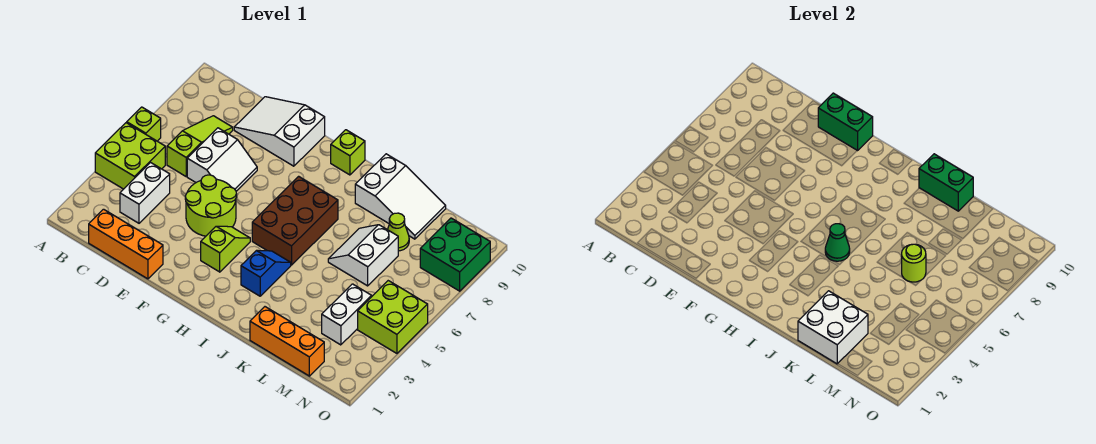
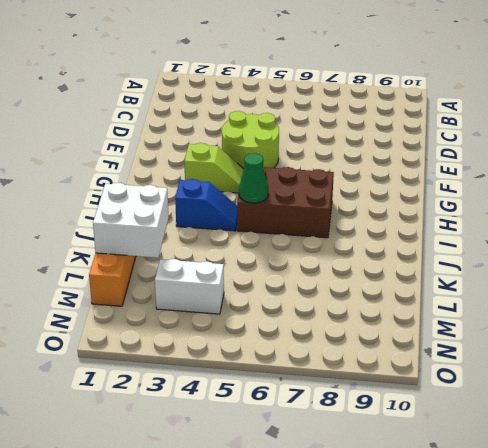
none -> lime brick A4:B5 level 1
none -> lime brick A6 level 1
none -> orange brick C1:E1 level 1

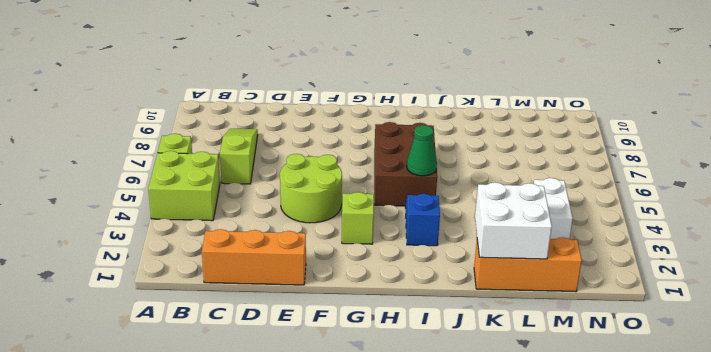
none -> white brick C3:C4 level 1
none -> white slope D6:E7 level 1 top D
none -> white slope D9:F10 level 1 top F

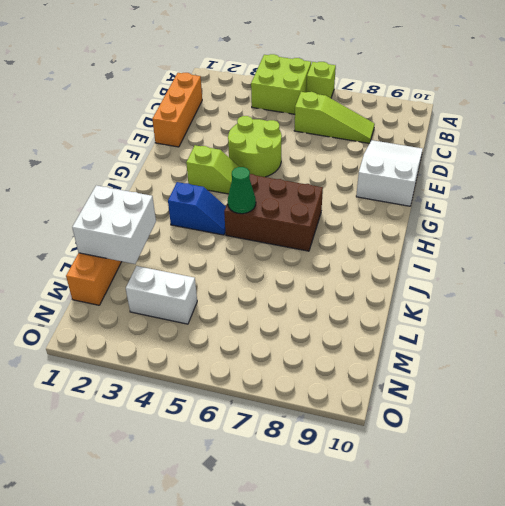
none -> white brick C3:C4 level 1
none -> white slope D6:E7 level 1 top D
none -> lime brick H10 level 1

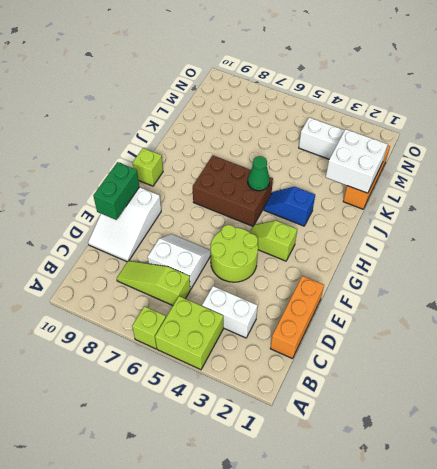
none -> white slope J9:L10 level 1 top J
none -> white slope K6:L7 level 1 top L
none -> lime cone L8 level 1

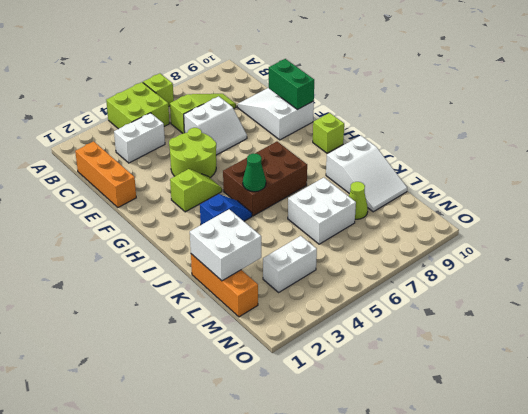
white brick K6:L7 level 1 -> white slope K6:L7 level 1 top L
none -> lime brick N4:O5 level 1
none -> green brick N8:O9 level 1
none -> green brick J10:K10 level 2

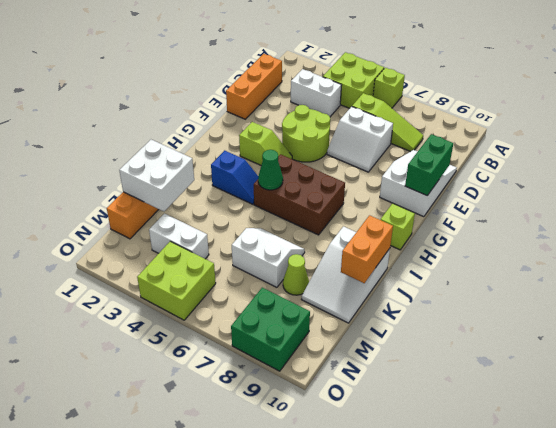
orange brick J10:K10 level 2 -> green brick J10:K10 level 2
none -> lime round brick L6 level 2

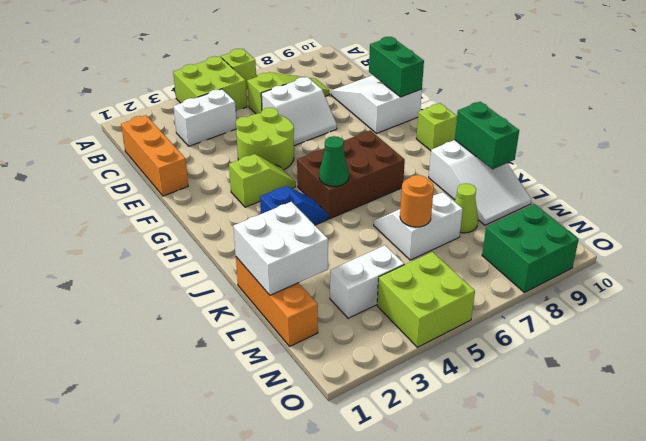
orange round brick L6 level 2 -> lime round brick L6 level 2

